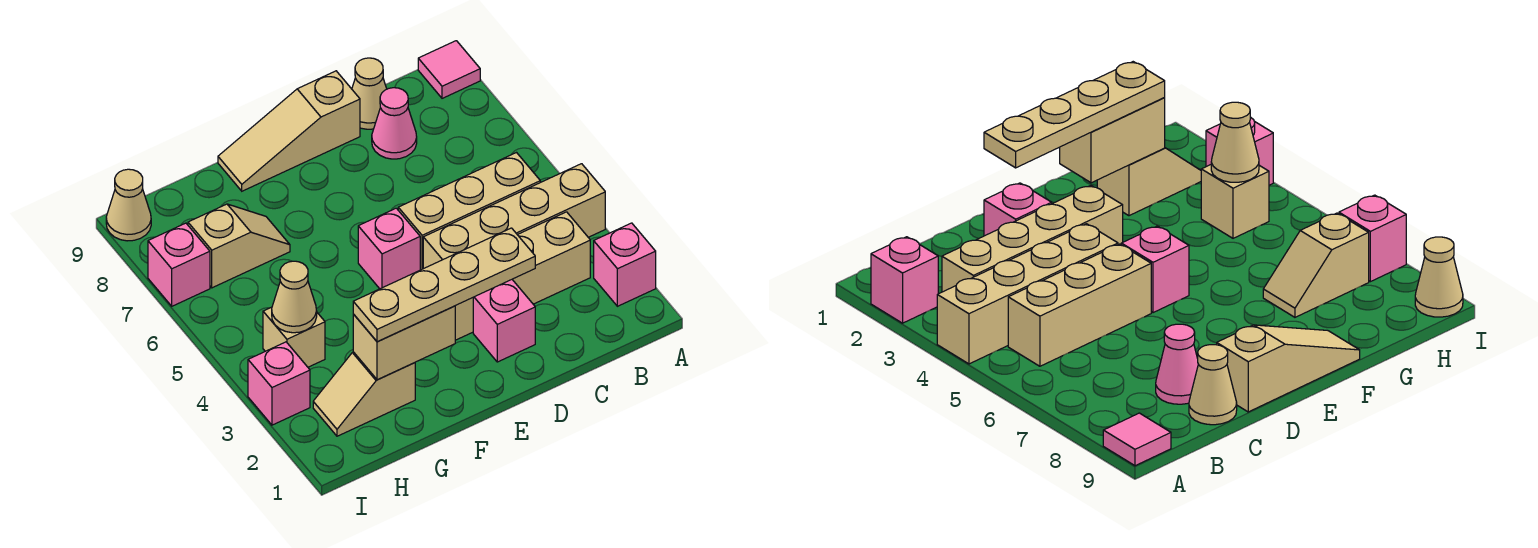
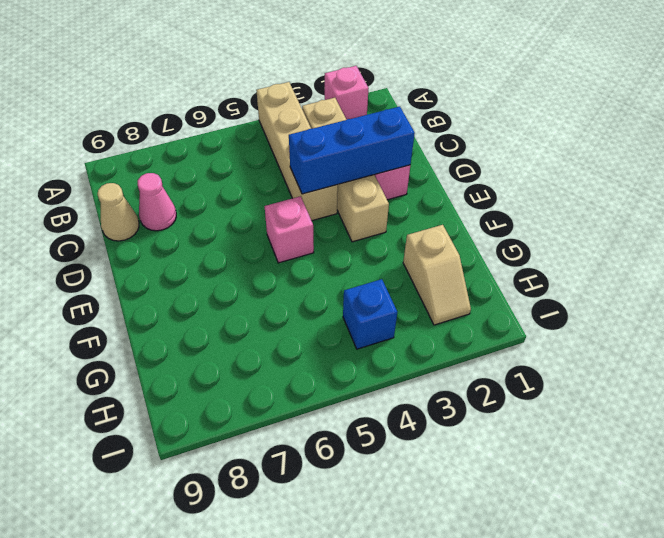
blue brick D2:D4 level 2 -> none
blue brick H4 level 1 -> tan brick H4 level 1
none -> pink tile A9 level 1
none -> tan brick B5:D5 level 1
none -> tan slope D9:F9 level 1 top D

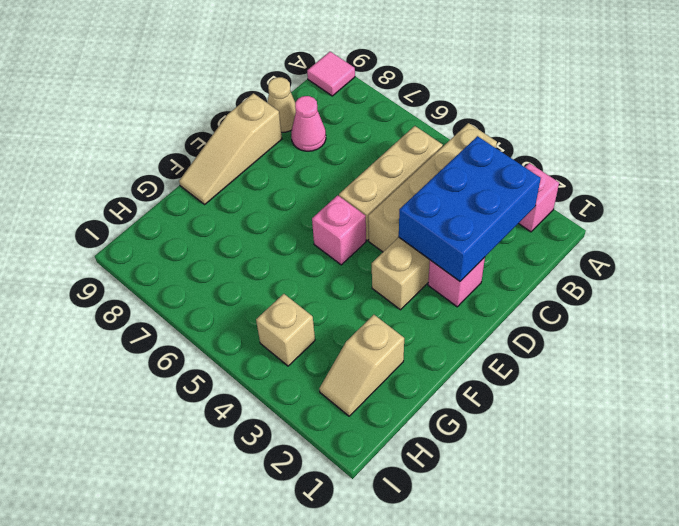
blue brick B2:D3 level 2 -> none
none -> tan slope G7:H7 level 1 top H
none -> pink brick I3 level 1
none -> pink brick I7 level 1

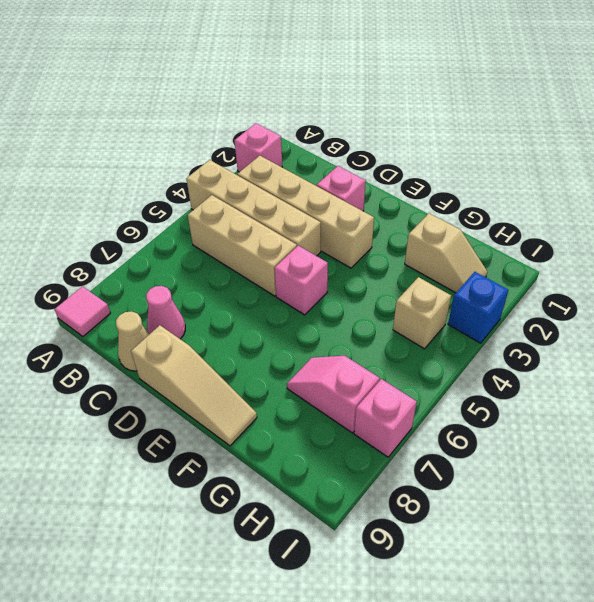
pink slope G7:H7 level 1 top H -> tan slope G7:H7 level 1 top H
blue brick I3 level 1 -> pink brick I3 level 1
none -> tan cone I9 level 1
none -> tan brick F2:G2 level 2
none -> tan cone H4 level 2

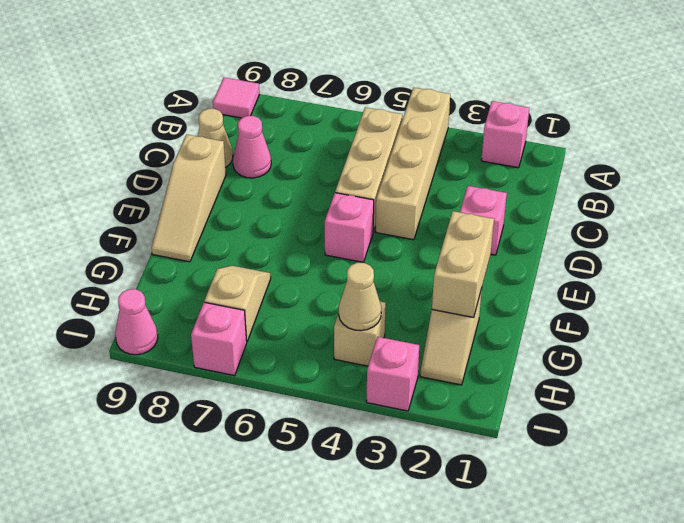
pink cone I9 level 1 -> tan cone I9 level 1
none -> tan brick B3:E3 level 1
none -> tan plate D2:G2 level 3

